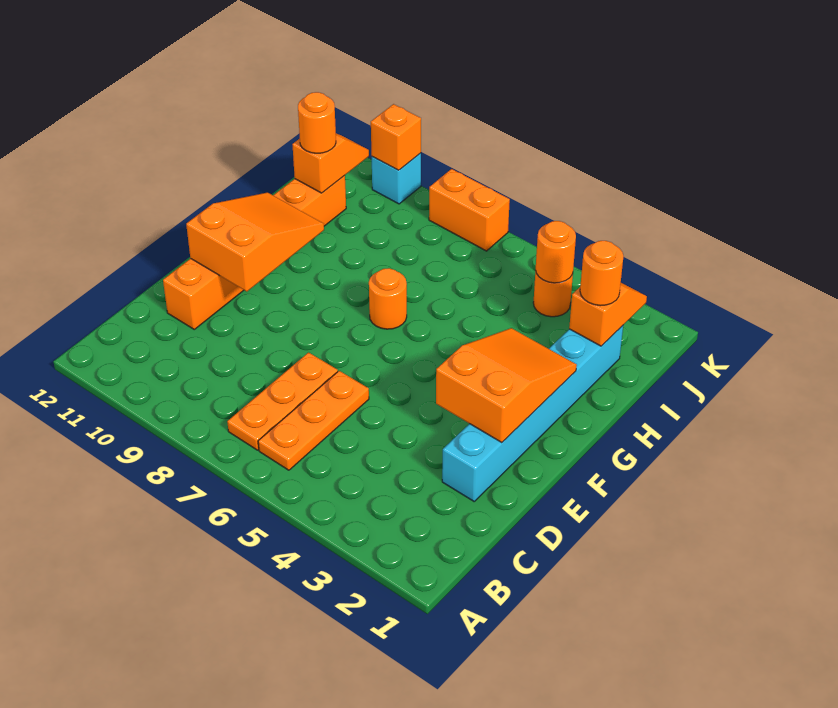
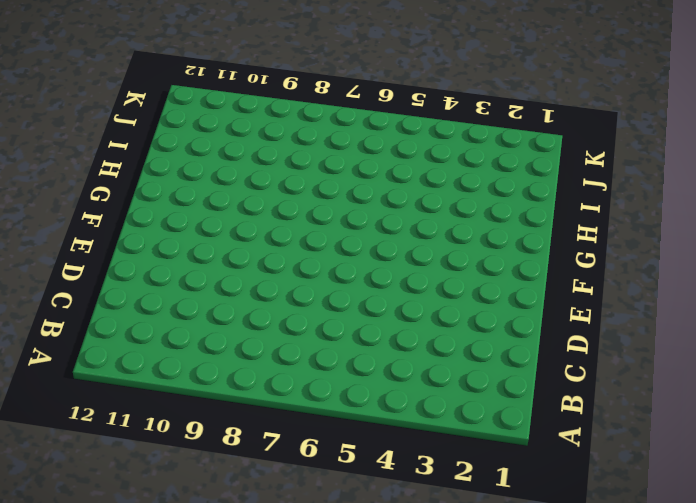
none -> orange plate B6:D6 level 1
none -> orange plate B7:D7 level 1
none -> cyan brick D2:I2 level 1

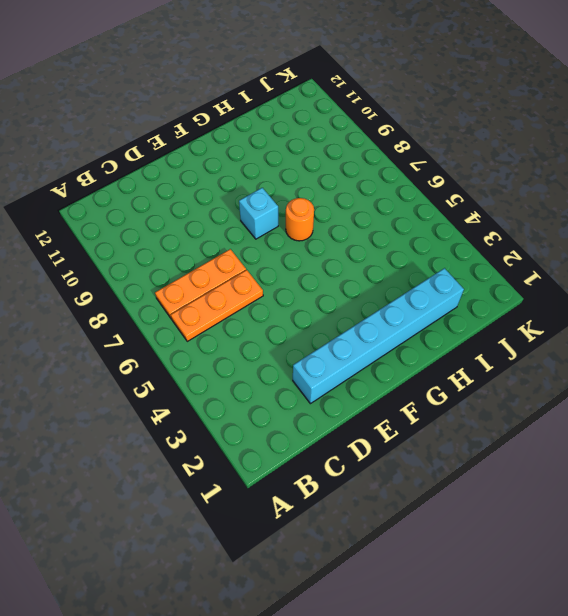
cyan brick F8 level 1 -> cyan brick K10 level 1
none -> orange brick D11:I11 level 1
none -> orange round brick J4 level 1
none -> orange brick K7:K8 level 1

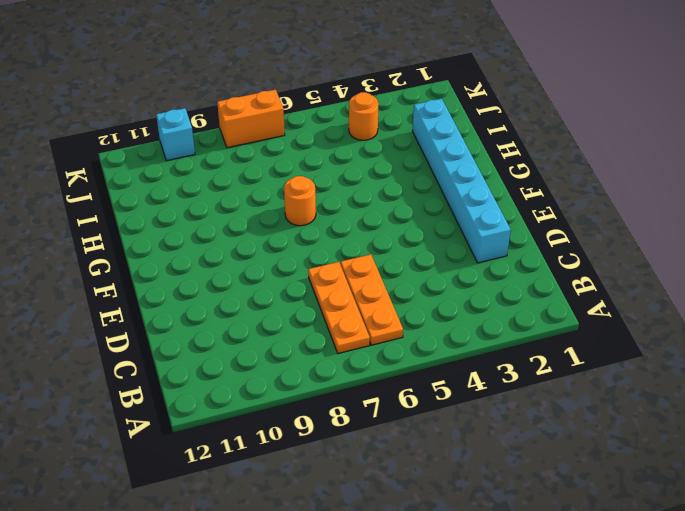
none -> orange brick D11:I11 level 1
none -> orange slope E2:G3 level 2 top E
none -> orange slope E10:G11 level 2 top E

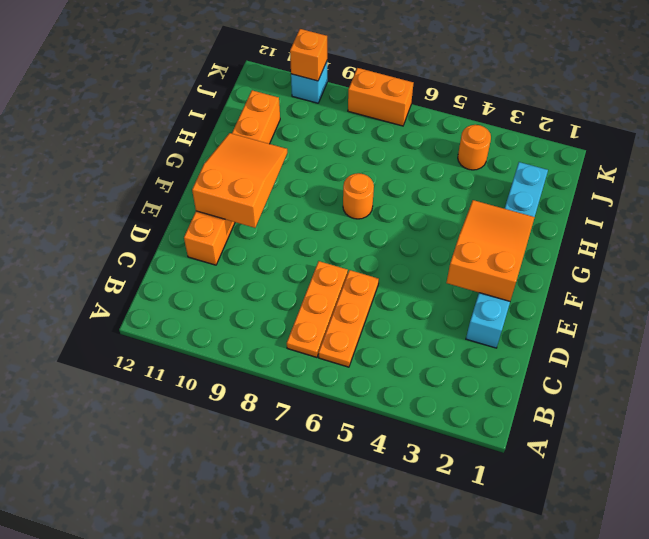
none -> orange slope I2:J2 level 2 top I
none -> orange slope I11:J11 level 2 top I
none -> orange round brick J4 level 2

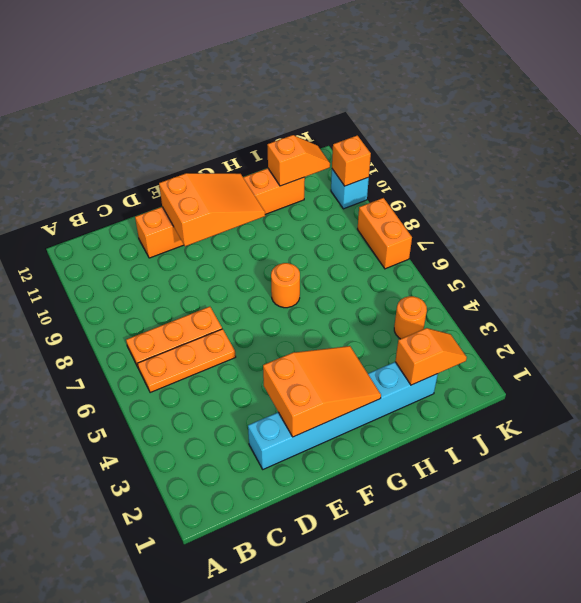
none -> orange round brick J4 level 2
none -> orange round brick I2 level 3
none -> orange round brick I11 level 3

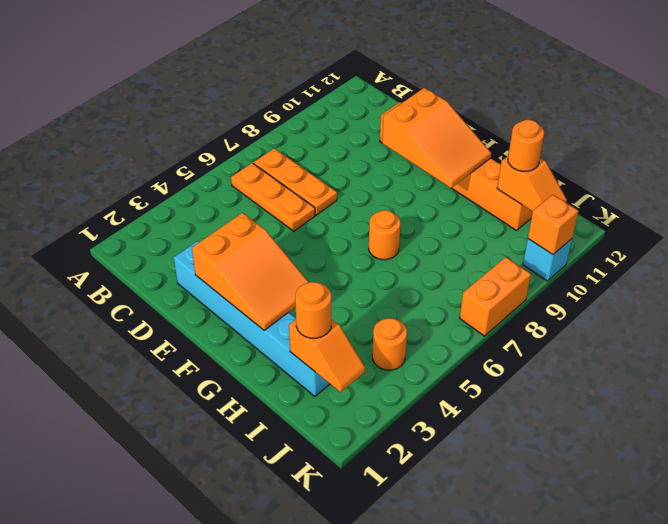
none -> orange round brick J4 level 2

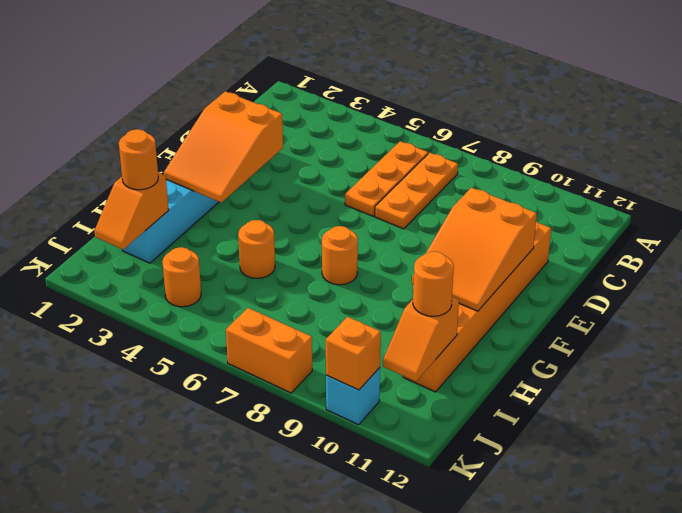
orange round brick H5 level 1 -> orange round brick J4 level 2

